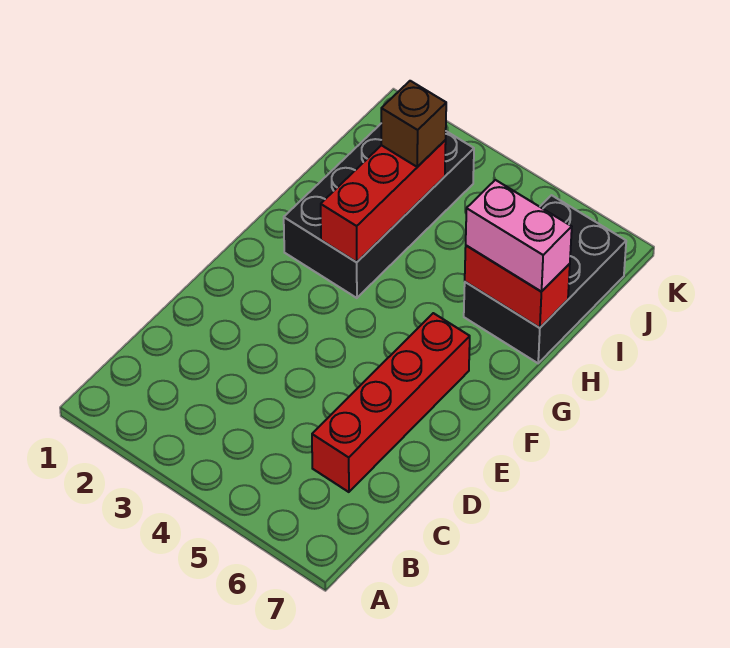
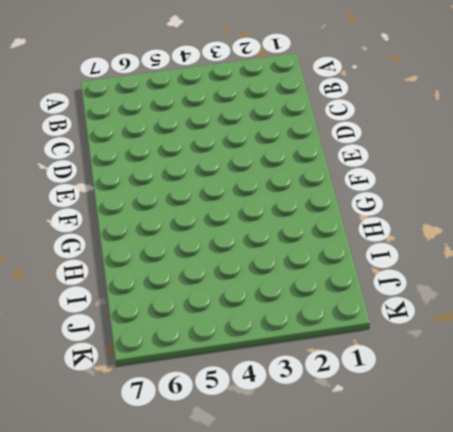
none -> red brick C6:F6 level 1
none -> black brick G2:J3 level 1

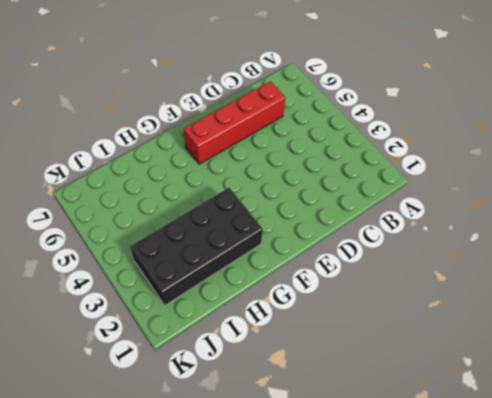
none -> black brick H6:J7 level 1
none -> red brick G3:I3 level 2

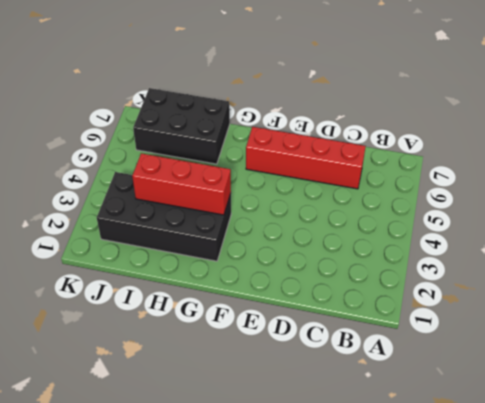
none -> red brick H6:H7 level 2
none -> pink brick H6:H7 level 3

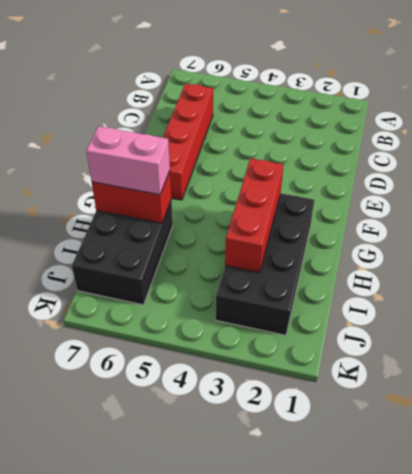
none -> brown brick I3 level 3

